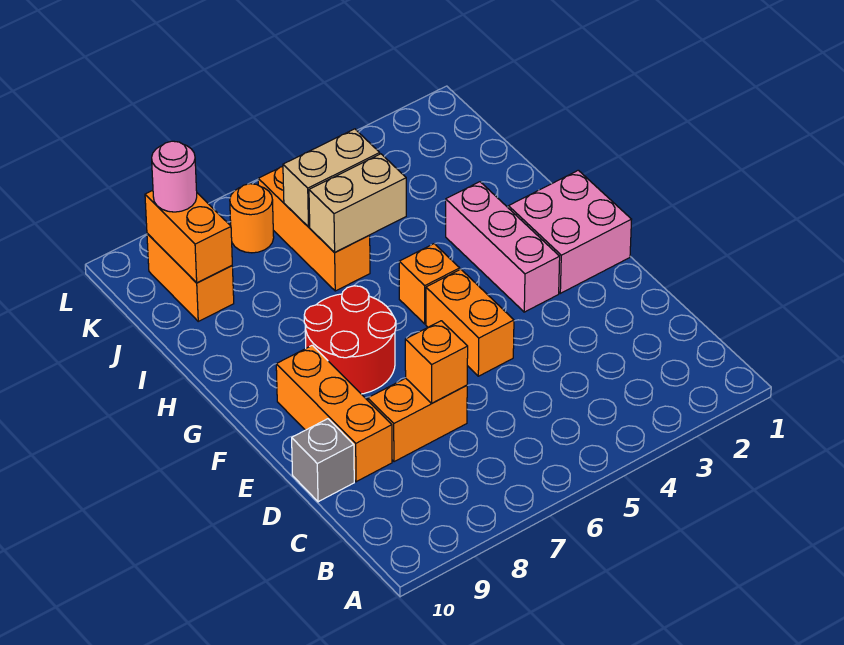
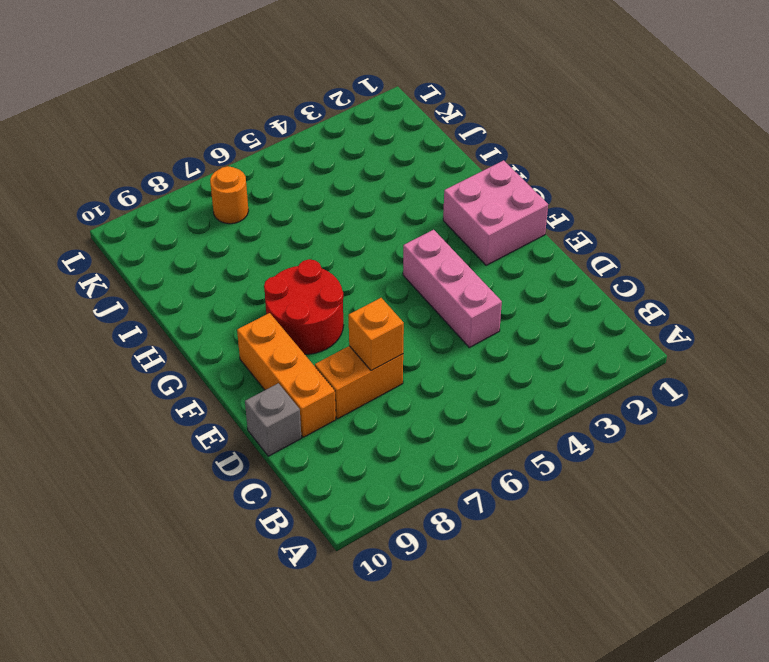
pink brick D4:F4 level 1 -> pink brick F3:H3 level 1
none -> orange brick E5:F5 level 1
none -> orange brick G5 level 1
none -> orange brick I6:K6 level 1

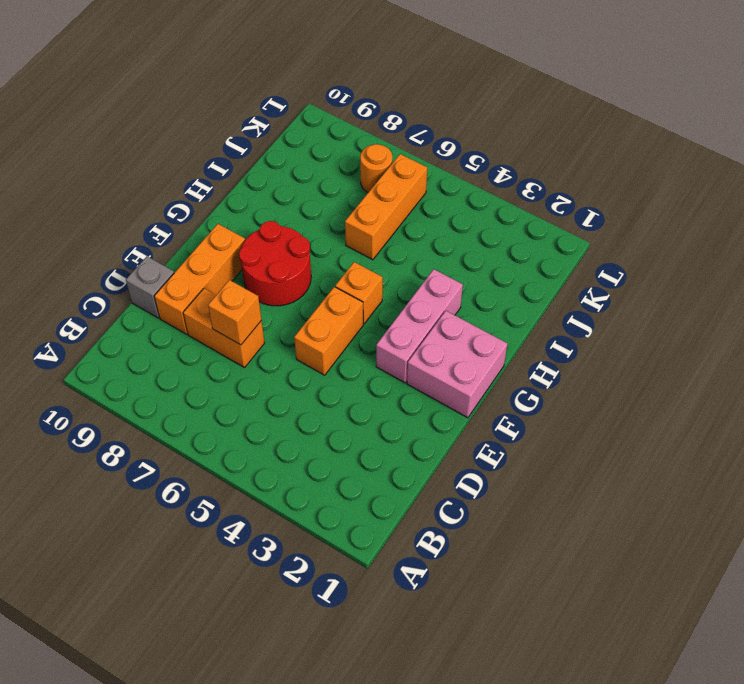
none -> orange brick J9:K9 level 1
none -> tan brick I5:I6 level 2
none -> tan brick J5:J6 level 2

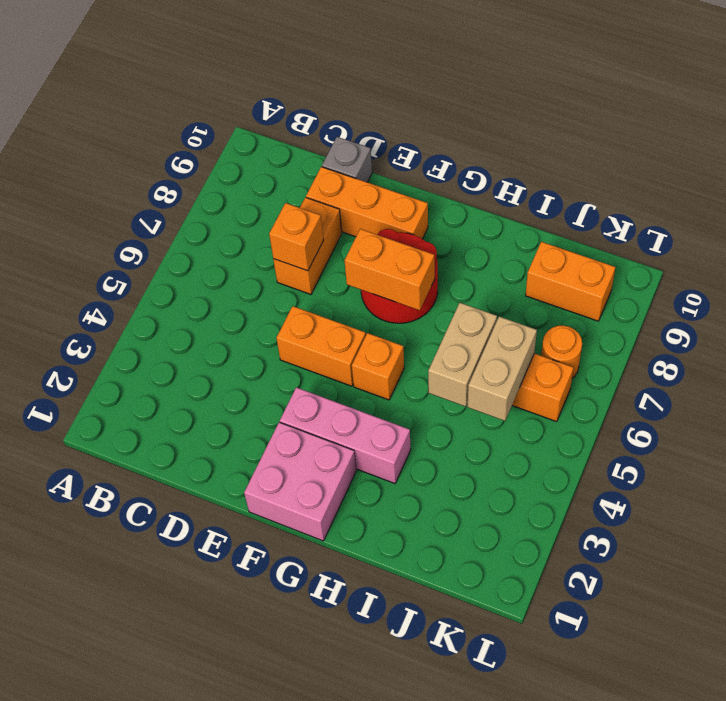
orange brick F7:G7 level 2 -> orange brick J9:K9 level 2
none -> pink round brick K9 level 3

